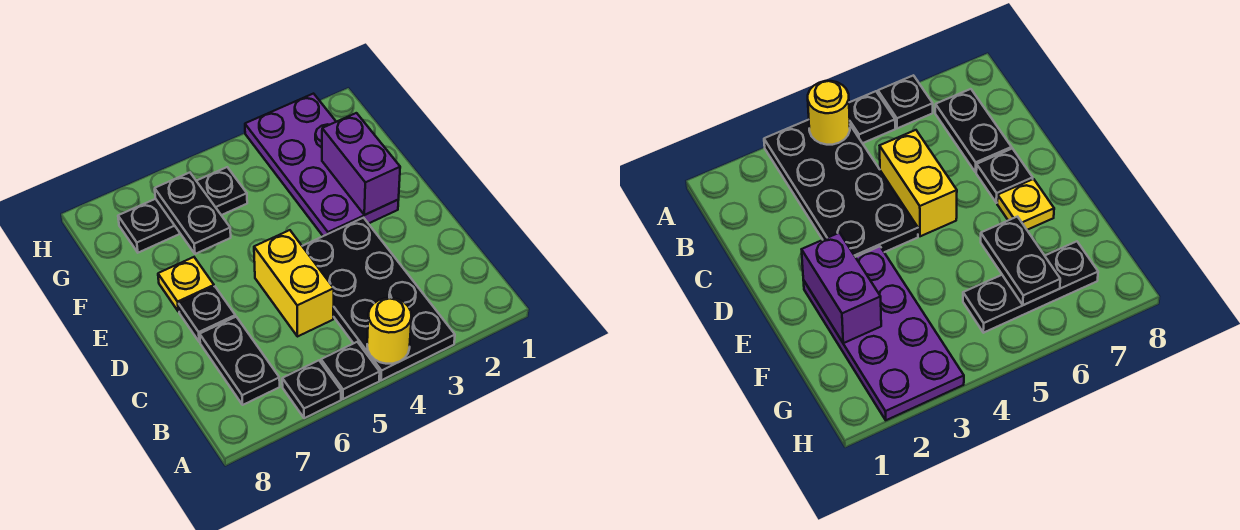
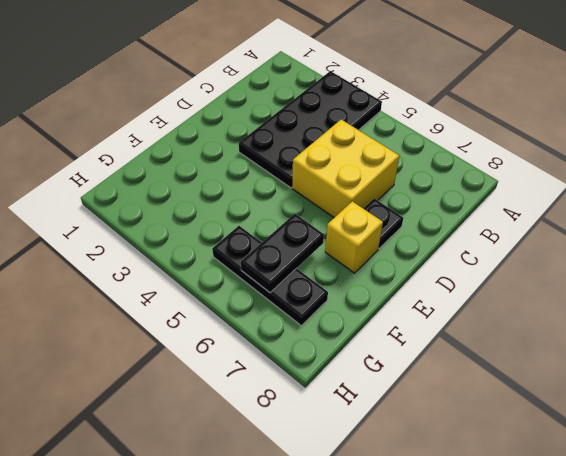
yellow brick C5:D6 level 1 -> yellow brick C5:D5 level 1
yellow brick E7 level 1 -> yellow plate E7 level 1
none -> black plate A5 level 1
none -> black plate A6 level 1
none -> black plate B7:C7 level 1

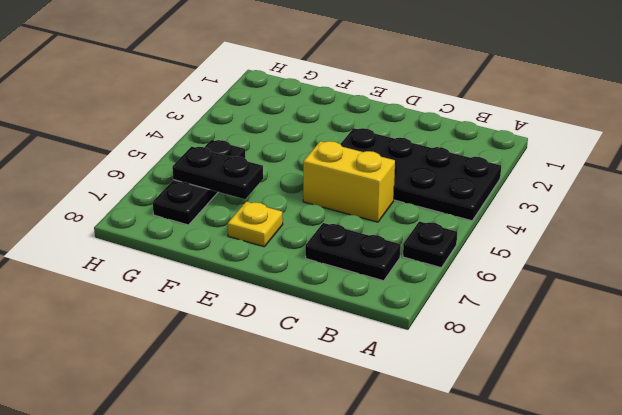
none -> black plate A5 level 1
none -> black plate D7 level 1
none -> purple plate E2:H3 level 1

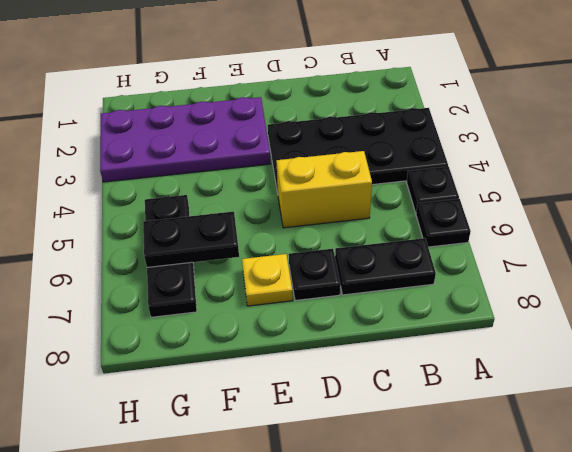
none -> yellow round brick A4 level 2
none -> purple brick E2:F2 level 2

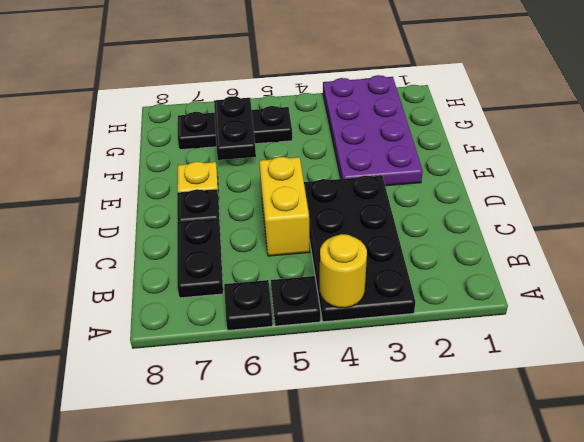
none -> purple brick E2:F2 level 2

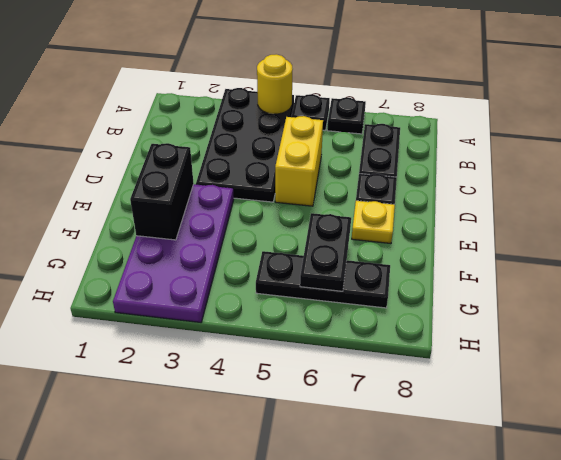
black brick E2:F2 level 2 -> purple brick E2:F2 level 2

